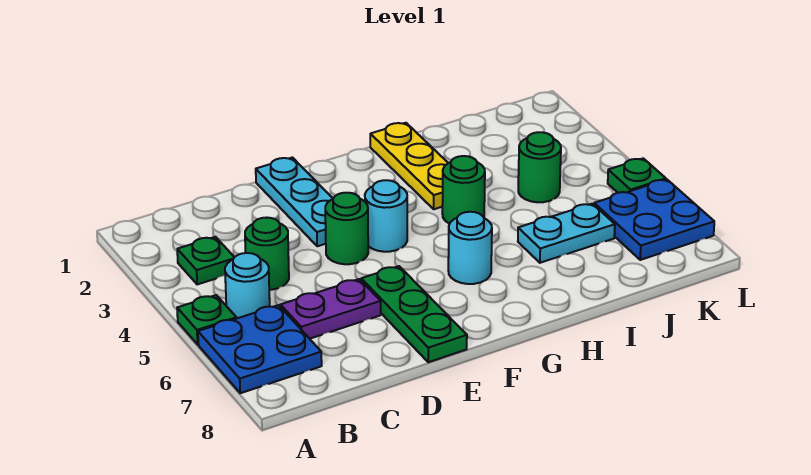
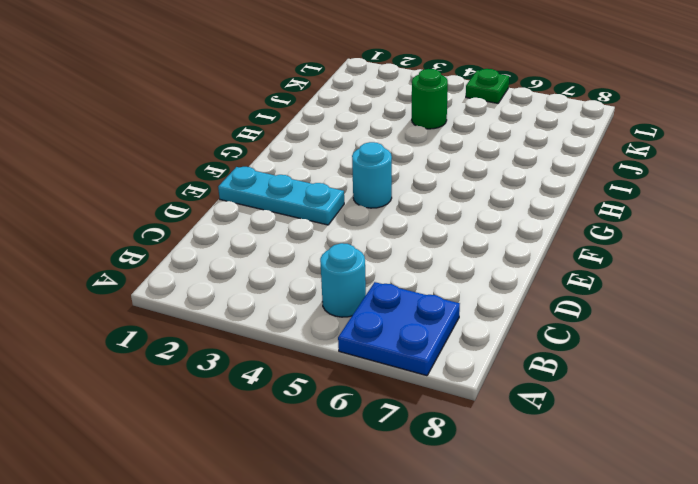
none -> green plate A5 level 1
none -> green plate B3 level 1
none -> green round brick C4 level 1

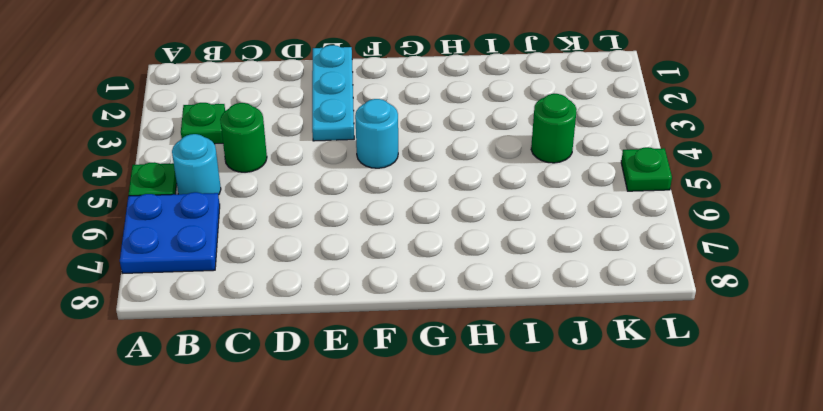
none -> purple plate C6:D6 level 1
none -> green round brick E4 level 1
none -> green plate E6:E8 level 1

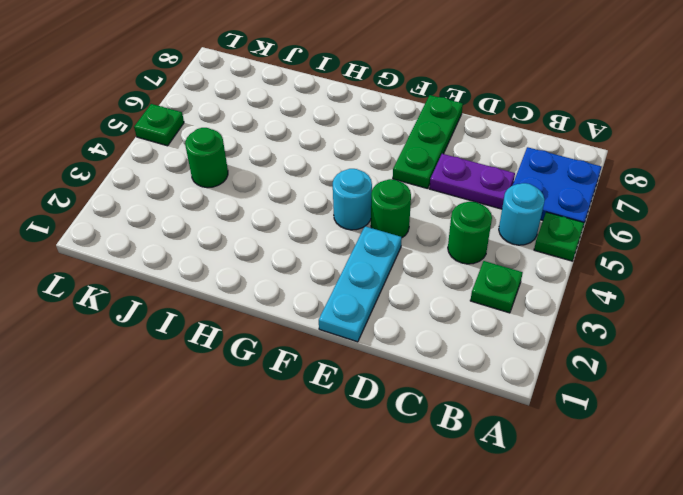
none -> cyan round brick G6 level 1
none -> yellow plate H1:H3 level 1
none -> green round brick H4 level 1

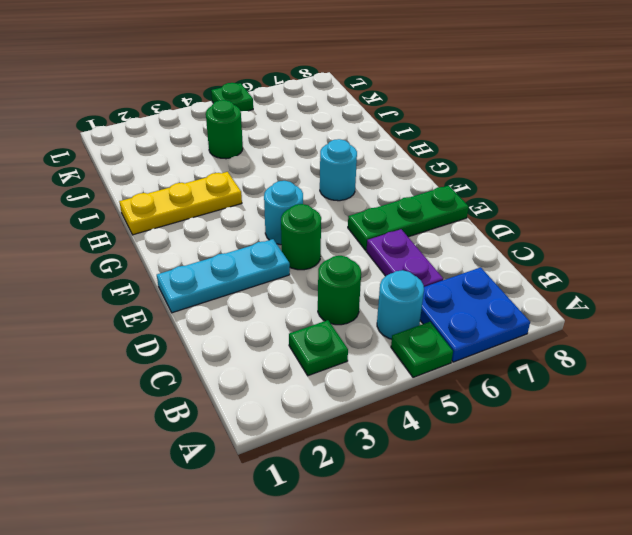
none -> green round brick H4 level 1
none -> cyan plate I6:J6 level 1
none -> blue plate K6:L7 level 1

